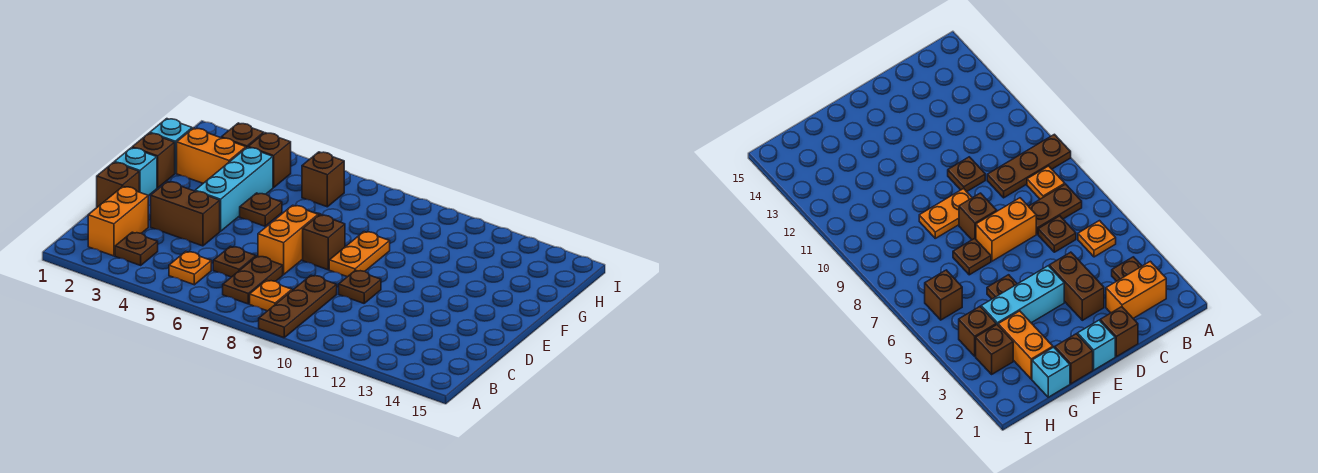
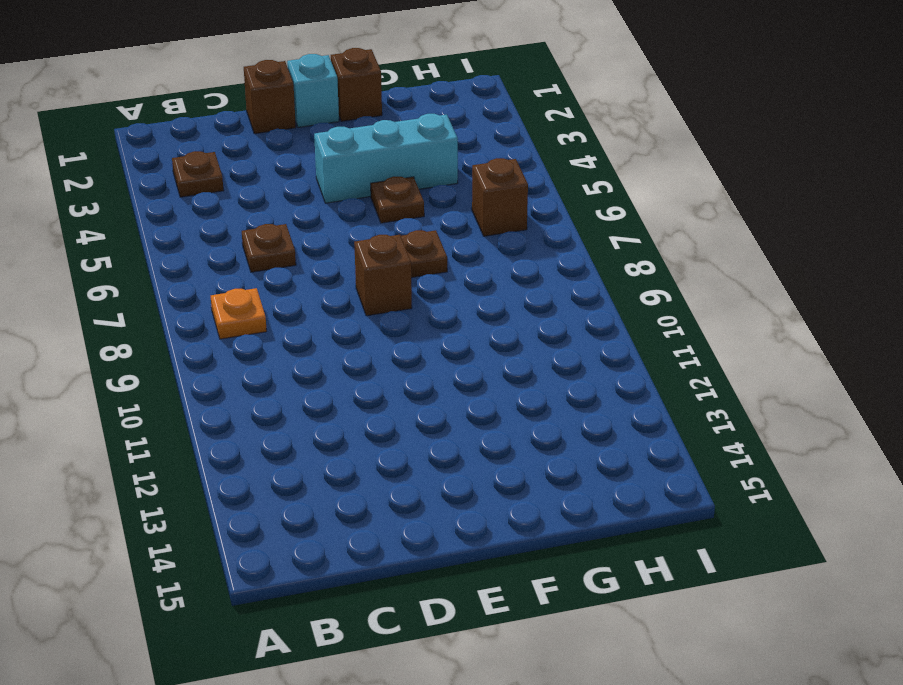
none -> brown plate A9:C9 level 1
none -> orange brick B2:C2 level 1
none -> orange plate B5 level 1

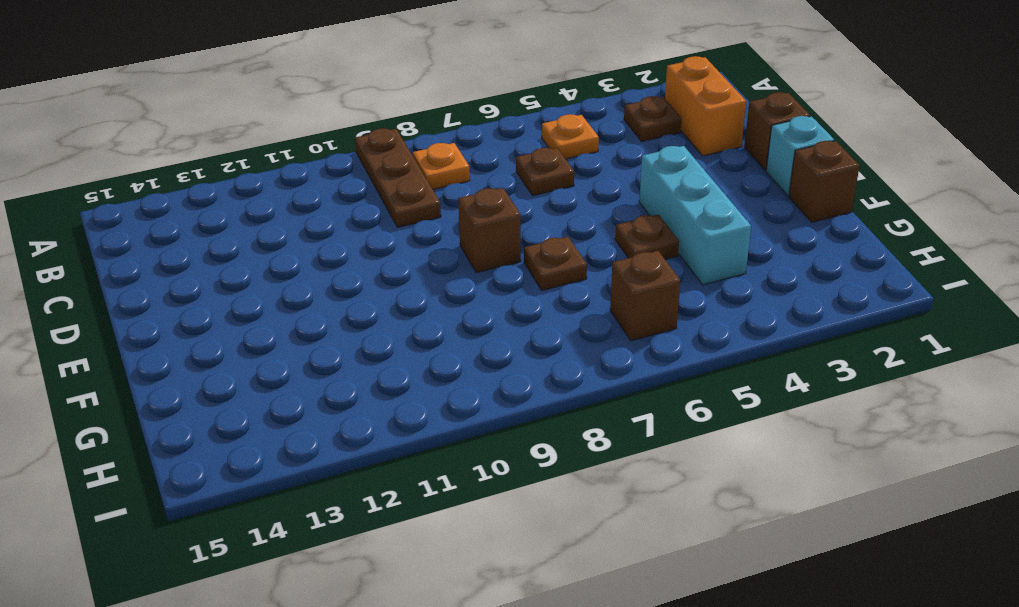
none -> brown plate B7:C7 level 1
none -> brown brick D3:D4 level 1
none -> orange brick D7:E7 level 1

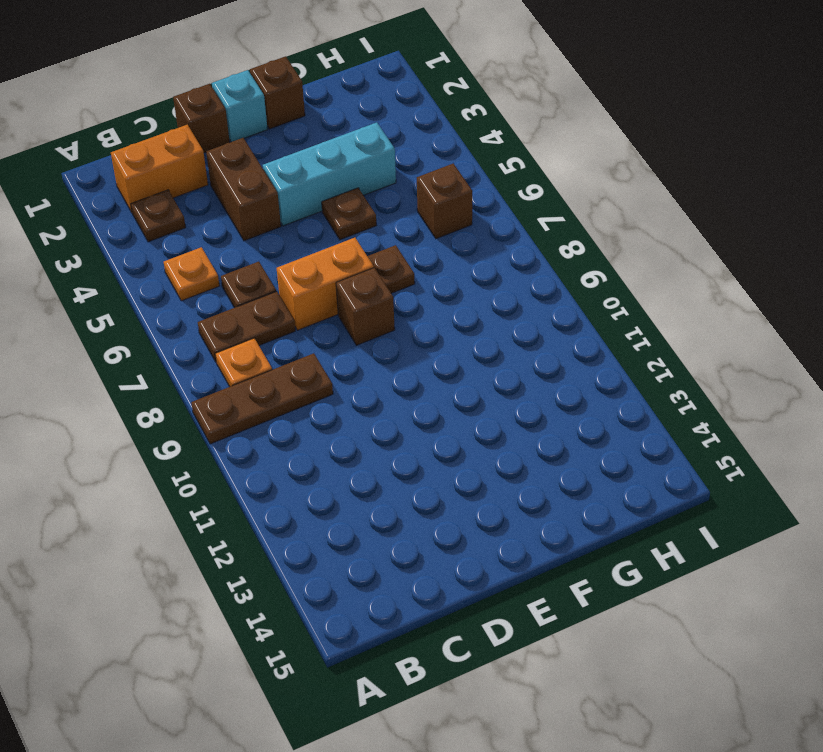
none -> brown plate D10 level 1
none -> orange plate E9:F9 level 1
none -> cyan brick G1 level 1

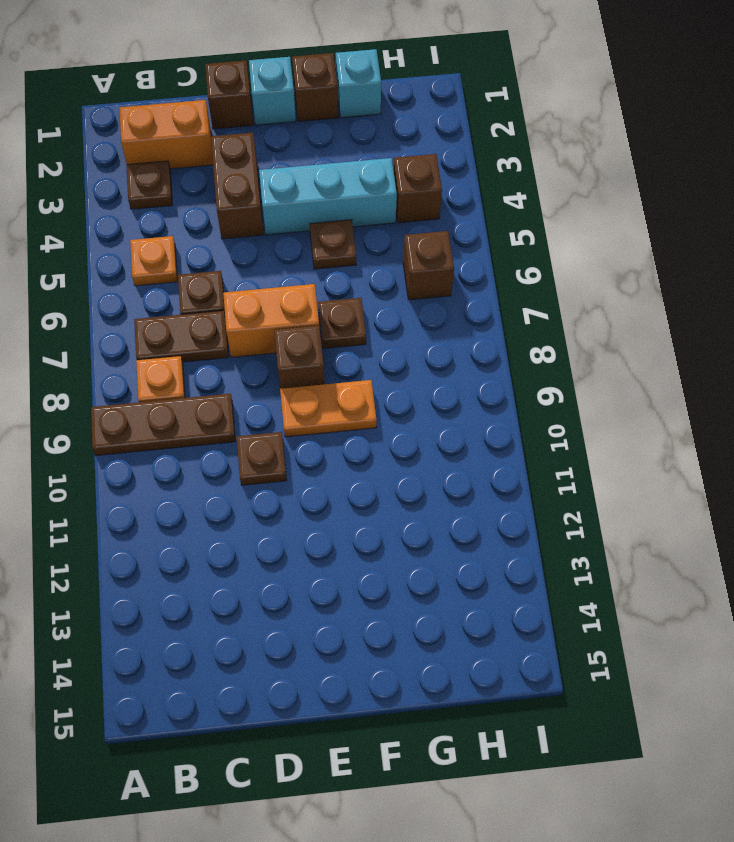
none -> orange brick G2:G3 level 1
none -> brown brick H3 level 1

